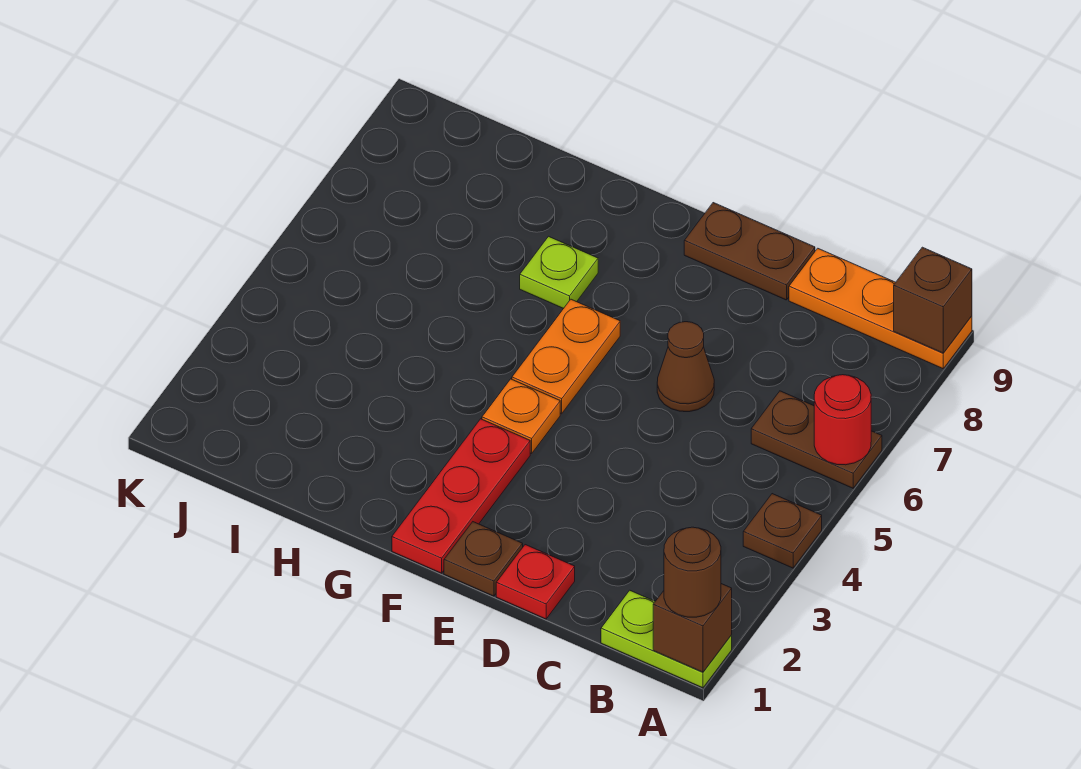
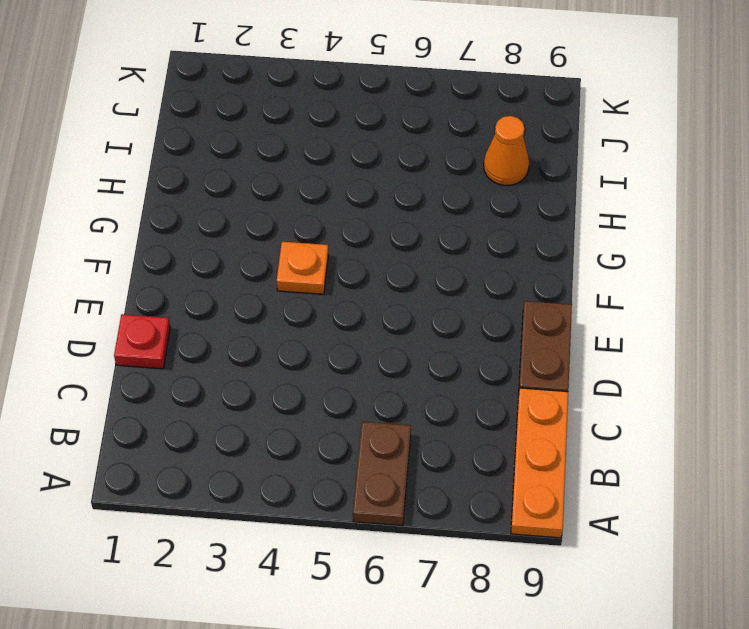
orange cone I8 level 1 -> none
none -> lime plate A1:B1 level 1
none -> brown plate A4 level 1
none -> brown cone D6 level 1

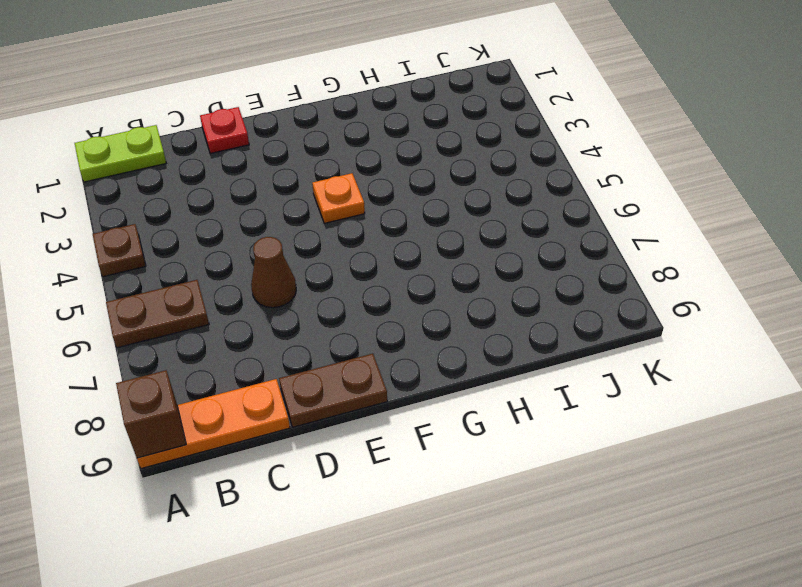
none -> brown plate E1 level 1
none -> red plate F1:F3 level 1
none -> orange plate F5:F6 level 1

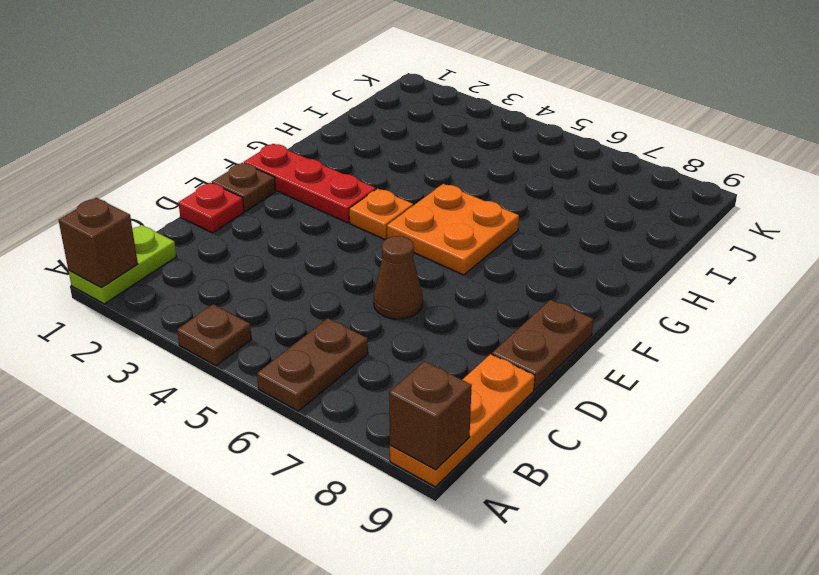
orange plate F5:G6 level 1 -> orange plate F5:F6 level 1
none -> lime plate G7 level 1
none -> red round brick A6 level 2
none -> brown round brick A1 level 3

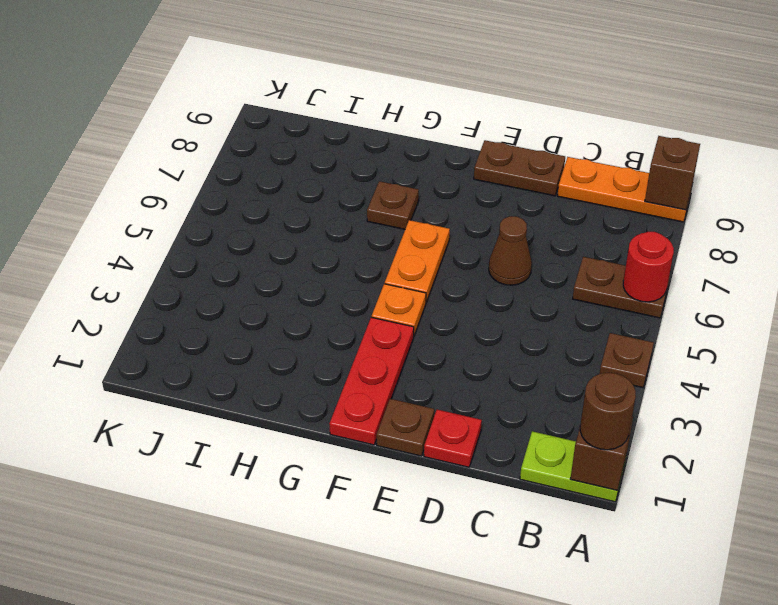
brown plate G7 level 1 -> lime plate G7 level 1

